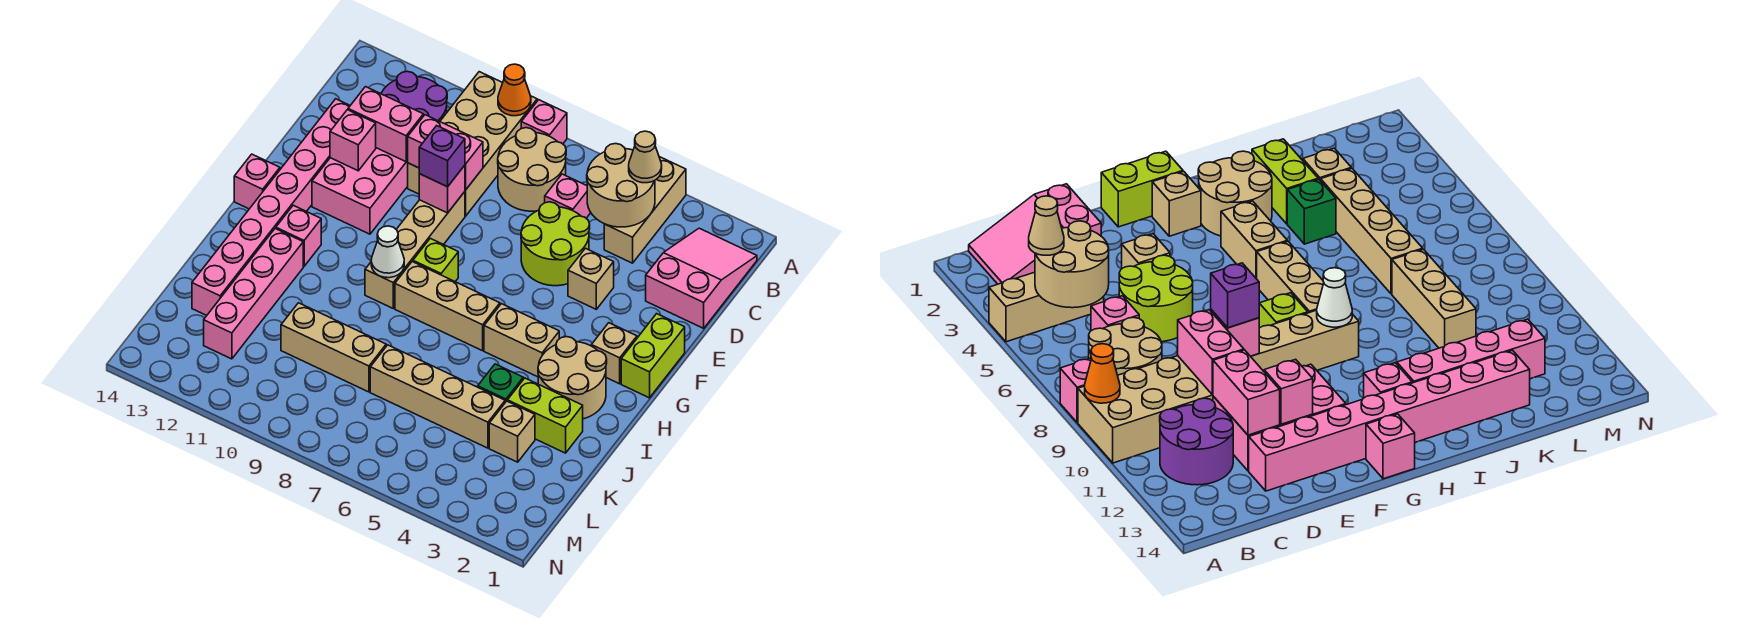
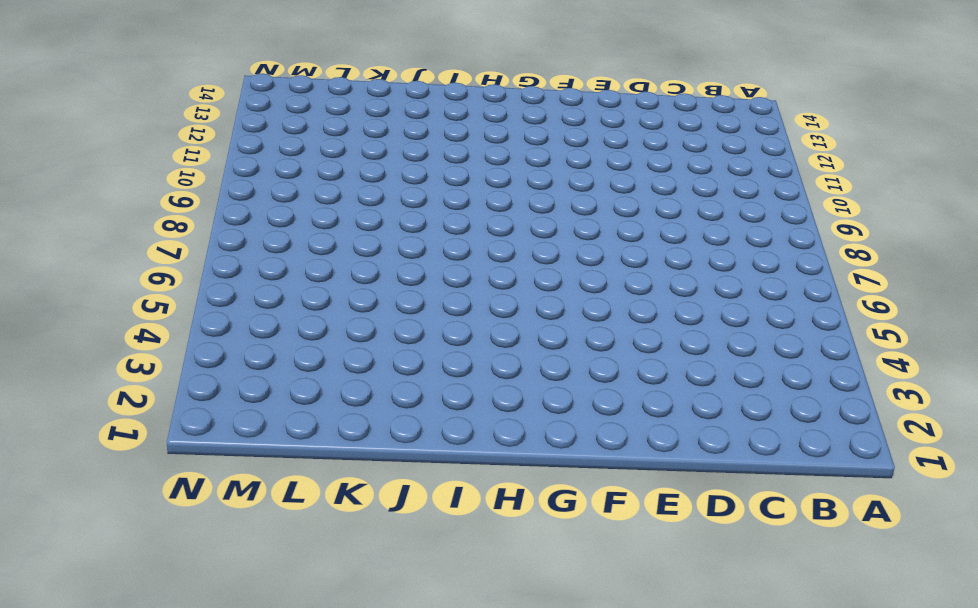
none -> tan brick A4:C4 level 1
none -> pink brick A8 level 1
none -> tan brick A9:D10 level 1
none -> pink slope B1:D2 level 1 top D

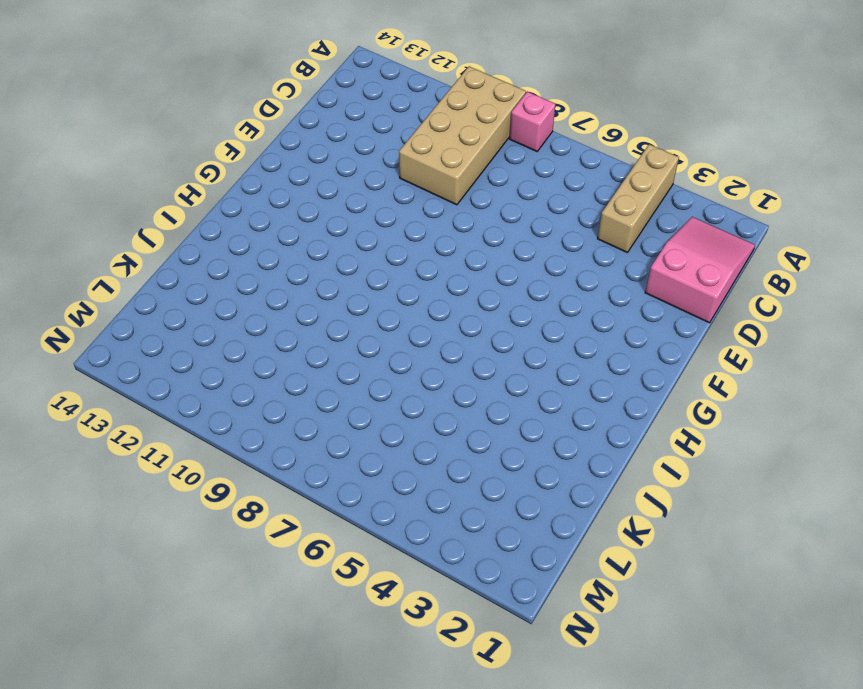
none -> tan round brick B7:C8 level 1
none -> purple round brick B11:C12 level 1
none -> pink brick C6 level 1
none -> lime round brick D5:E6 level 1

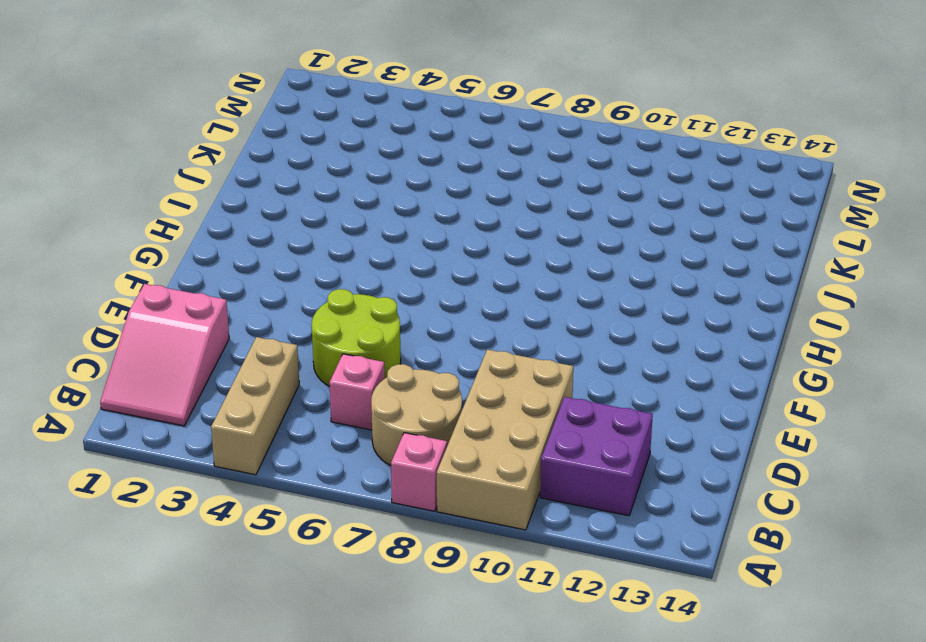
purple brick B11:C12 level 1 -> purple round brick B11:C12 level 1
none -> pink brick D11:F12 level 1
none -> pink brick D13:K13 level 1
none -> tan brick E4 level 1
none -> tan brick E9:H9 level 1

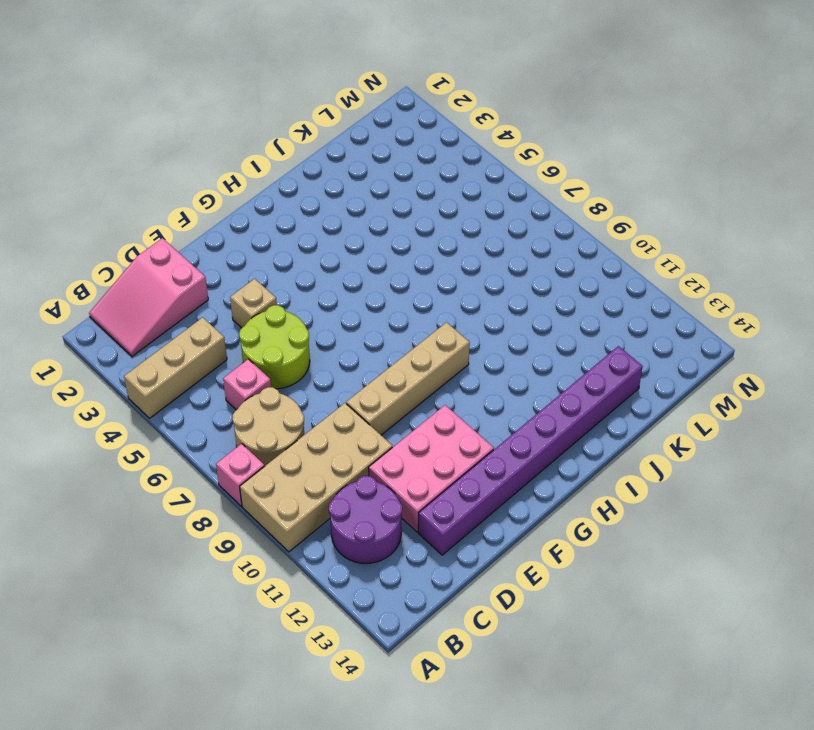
purple brick D13:K13 level 1 -> pink brick D13:K13 level 1
none -> lime brick F1:G1 level 1
none -> tan brick G2 level 1
none -> lime brick G8 level 1
none -> pink brick G14 level 1

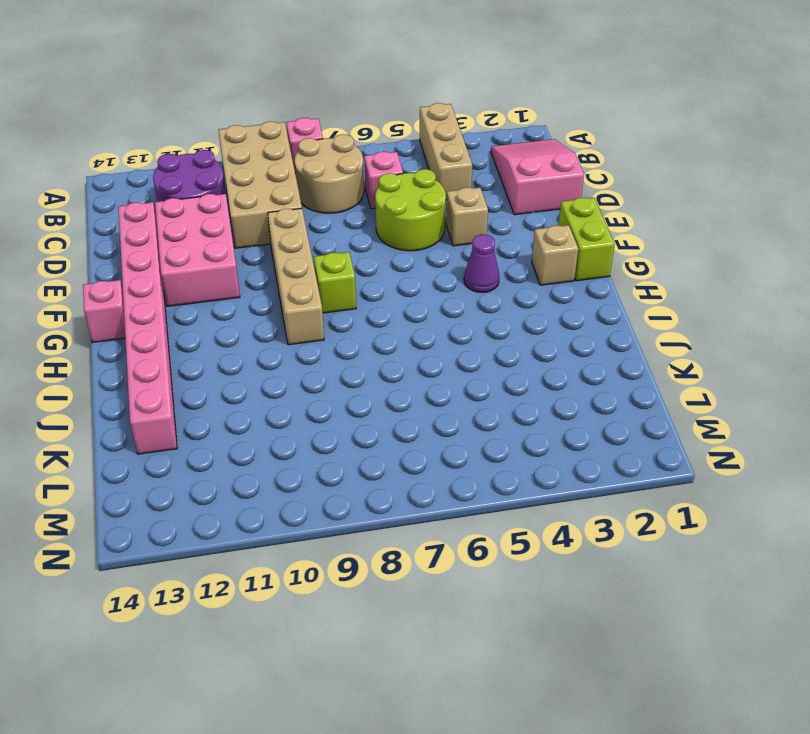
purple cone G4 level 1 -> none
none -> tan round brick H2:I3 level 1
none -> tan brick H4:H5 level 1
none -> tan brick H6:H8 level 1
none -> pink brick H12 level 1

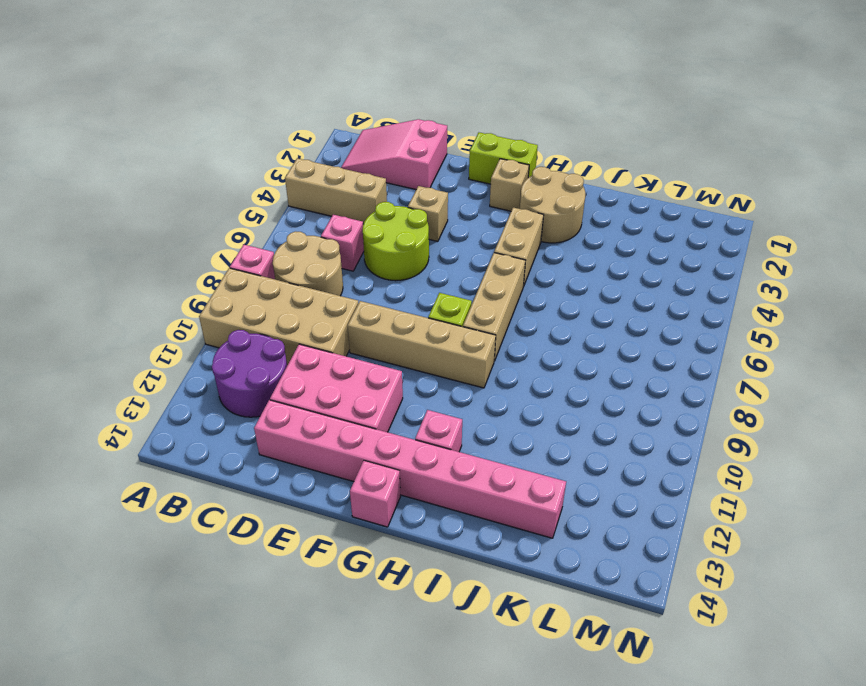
none -> pink brick I12:L12 level 1
none -> lime brick J2:J3 level 1
none -> green brick J4 level 1
none -> tan brick K3 level 1

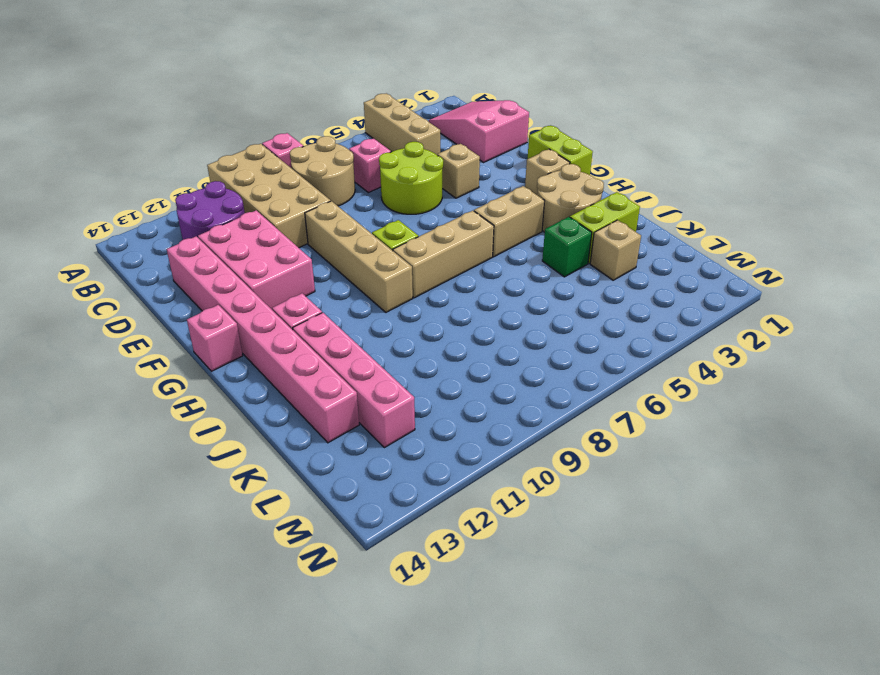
none -> tan brick K4:K7 level 1
none -> tan brick K8:K10 level 1
none -> orange cone A9 level 2
none -> tan round brick B4:C5 level 2

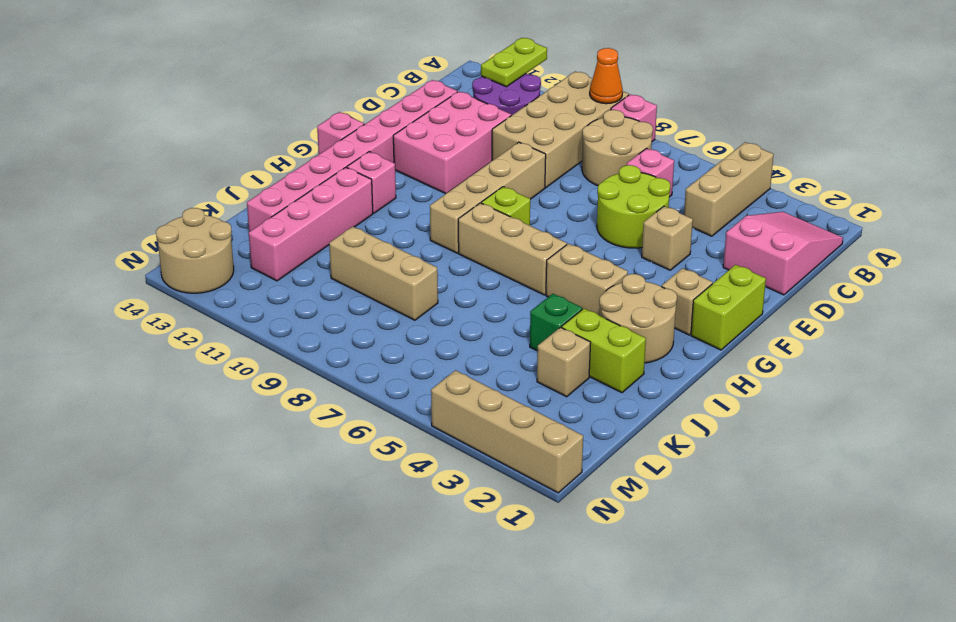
lime plate A12:B12 level 2 -> none
tan round brick M13:N14 level 1 -> tan round brick B4:C5 level 2
tan brick N1:N4 level 1 -> tan brick K4:K7 level 1
none -> pink brick D9:D10 level 2
none -> pink brick D11:D12 level 2
none -> pink brick E9 level 2
none -> pink brick E12 level 2

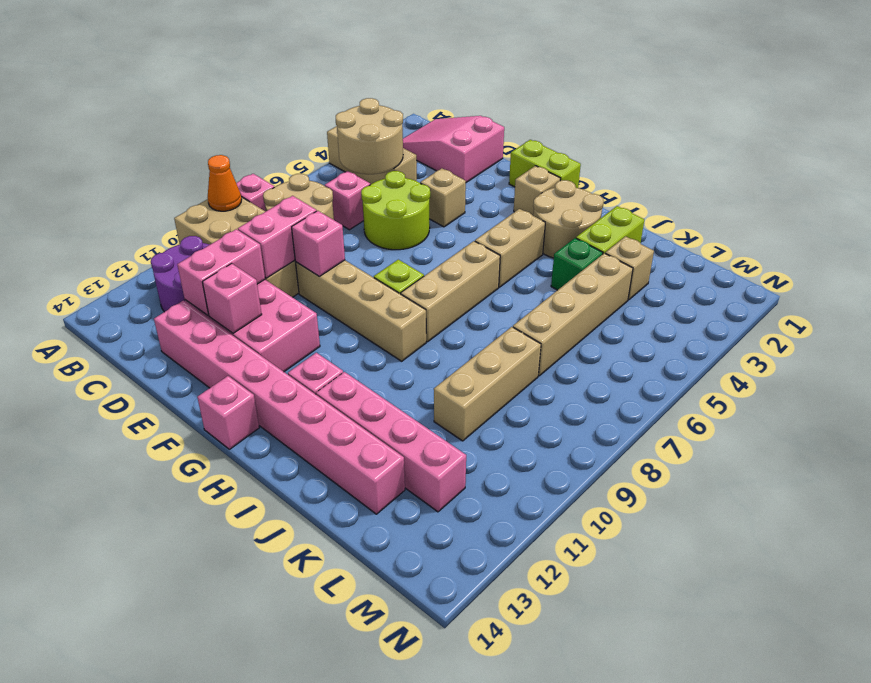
none -> white cone H9 level 2
none -> tan cone B4 level 3
none -> purple brick E9 level 3

